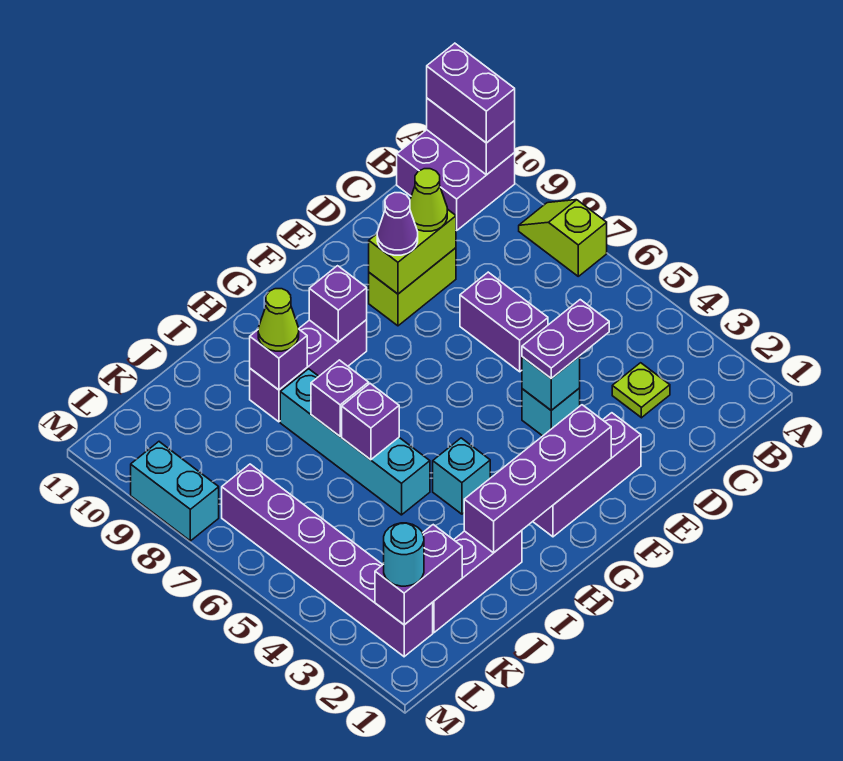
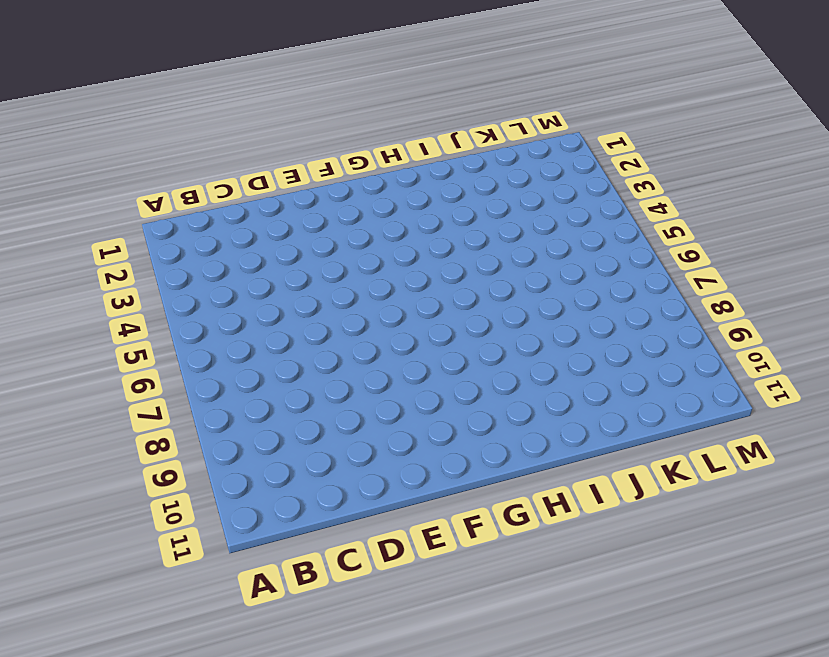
none -> lime slope A7:A8 level 1 top 7
none -> purple brick A10:B11 level 1
none -> lime plate C3 level 1

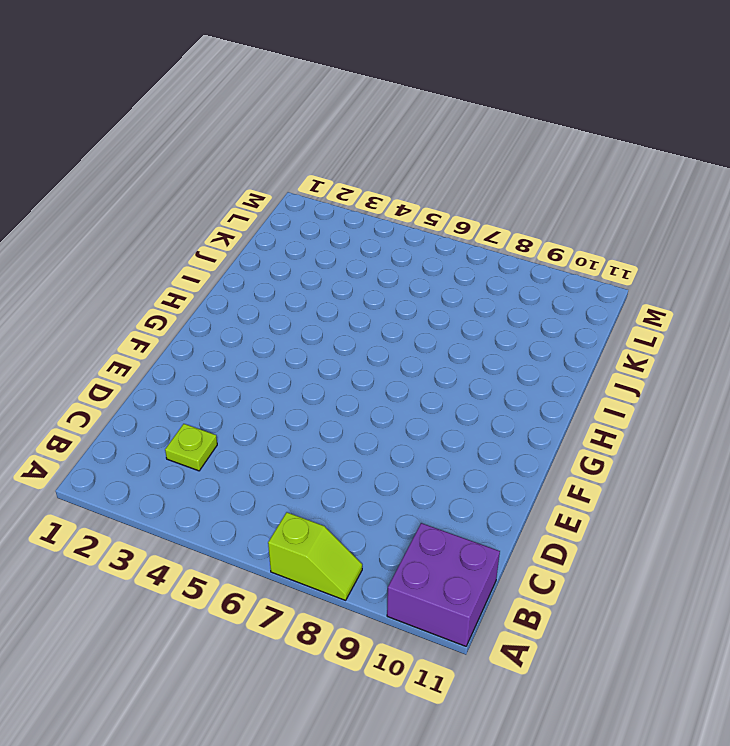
none -> purple brick D6:D7 level 1
none -> lime brick D9:E9 level 1
none -> purple brick E2:G2 level 1

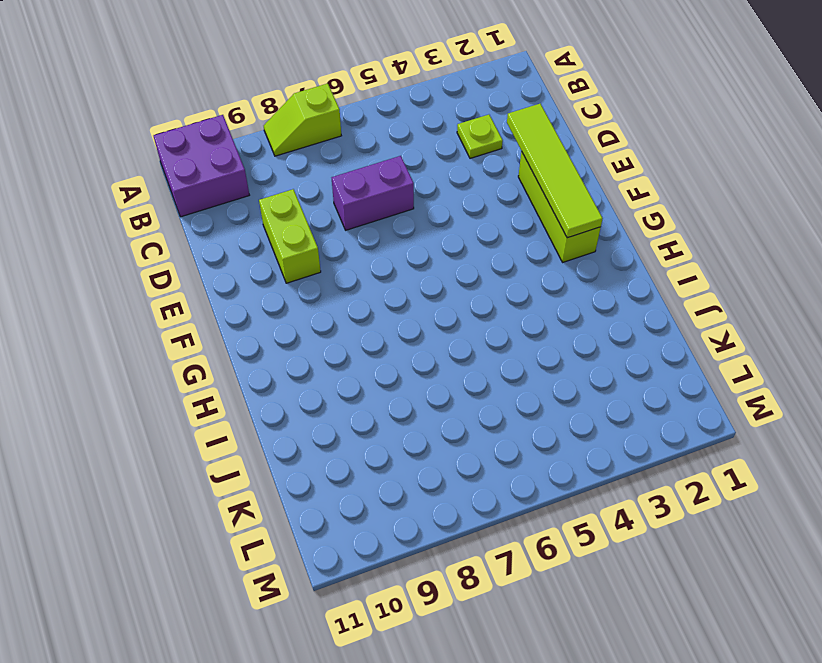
lime tile D2:G2 level 2 -> purple brick F2:I2 level 2
lime brick E2:G2 level 1 -> purple brick E2:G2 level 1
none -> cyan brick E4 level 1
none -> purple brick G9:I9 level 1
none -> cyan brick H4 level 1

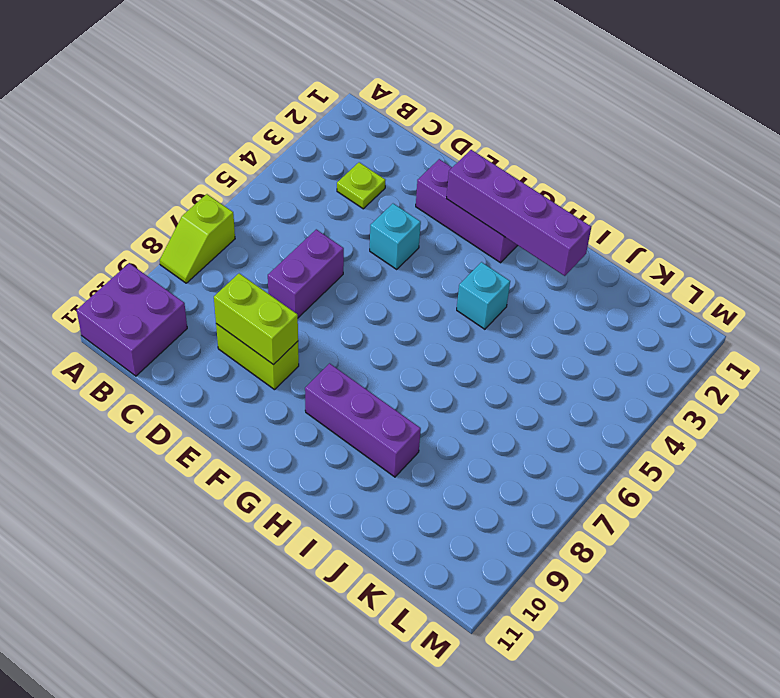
none -> purple brick I2:K2 level 1
none -> cyan brick I5:I8 level 1
none -> purple brick L2:L7 level 1

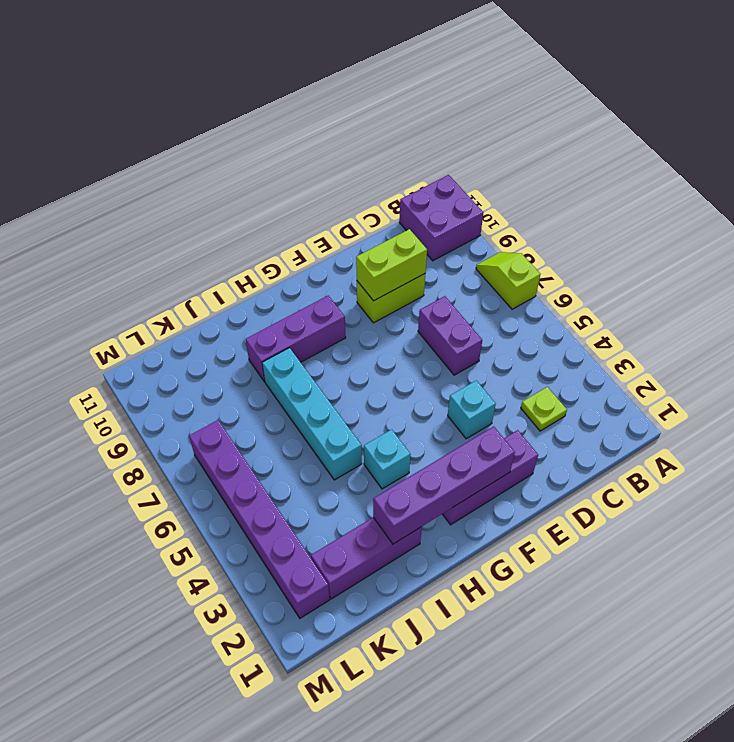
none -> cyan brick M8:M9 level 1
none -> purple brick A10:A11 level 2
none -> cyan brick E4 level 2

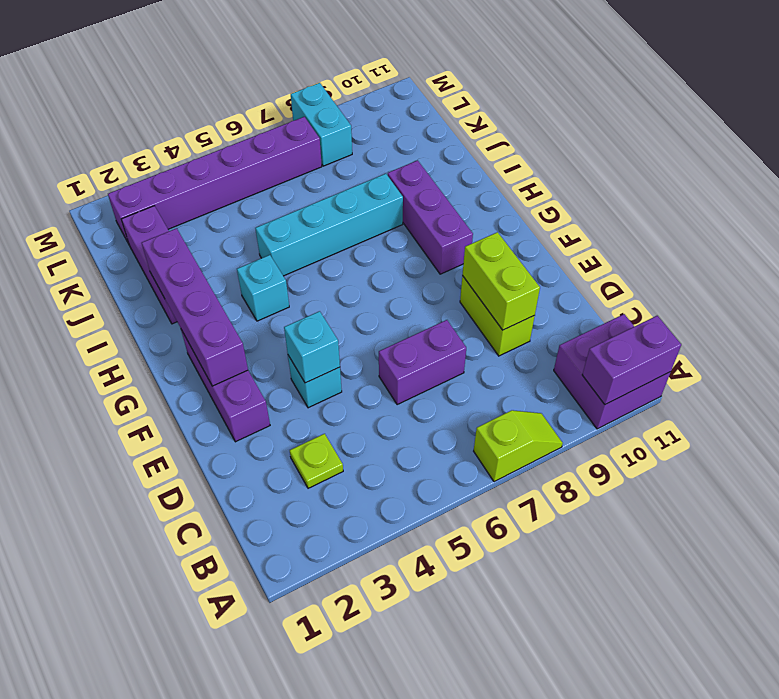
cyan brick L8:M8 level 1 -> cyan brick M8:M9 level 1
none -> purple brick G9 level 2
none -> purple brick I6 level 2
none -> purple brick I7 level 2

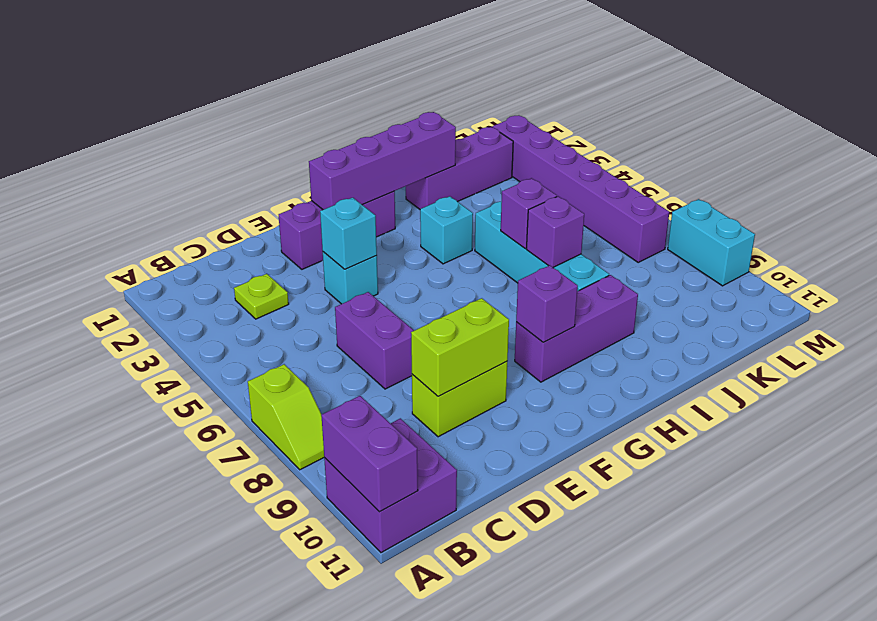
none -> purple brick I9 level 2
none -> purple brick K2:L2 level 2
none -> purple brick A10:A11 level 3

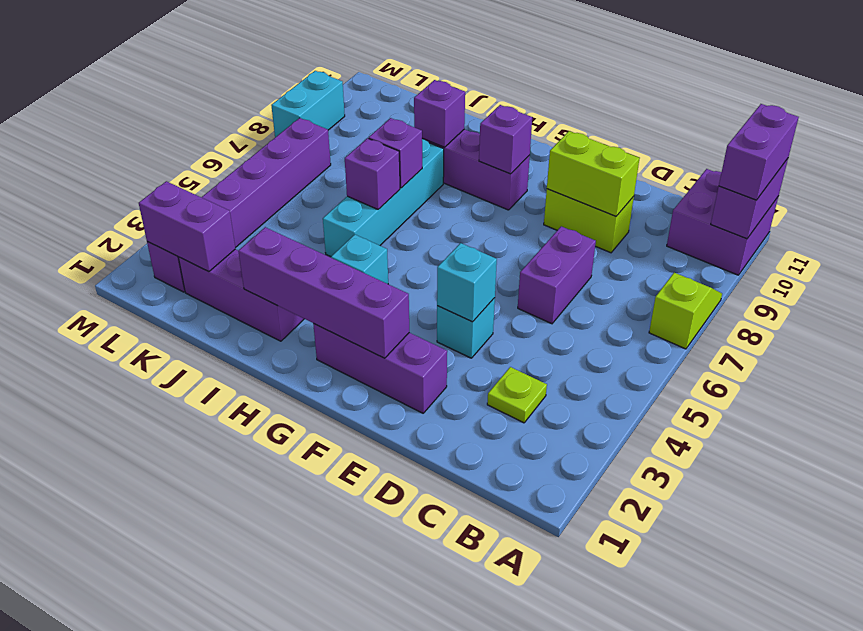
none -> purple plate D4:E4 level 3
none -> lime cone D9 level 3
none -> purple cone E9 level 3

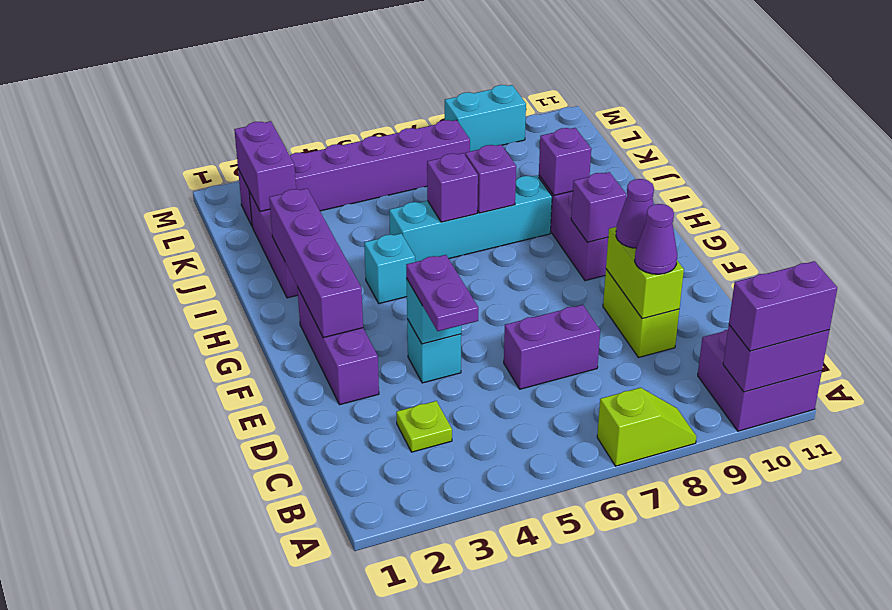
purple cone D9 level 3 -> lime cone D9 level 3
none -> lime cone I9 level 3
none -> cyan round brick L2 level 3

